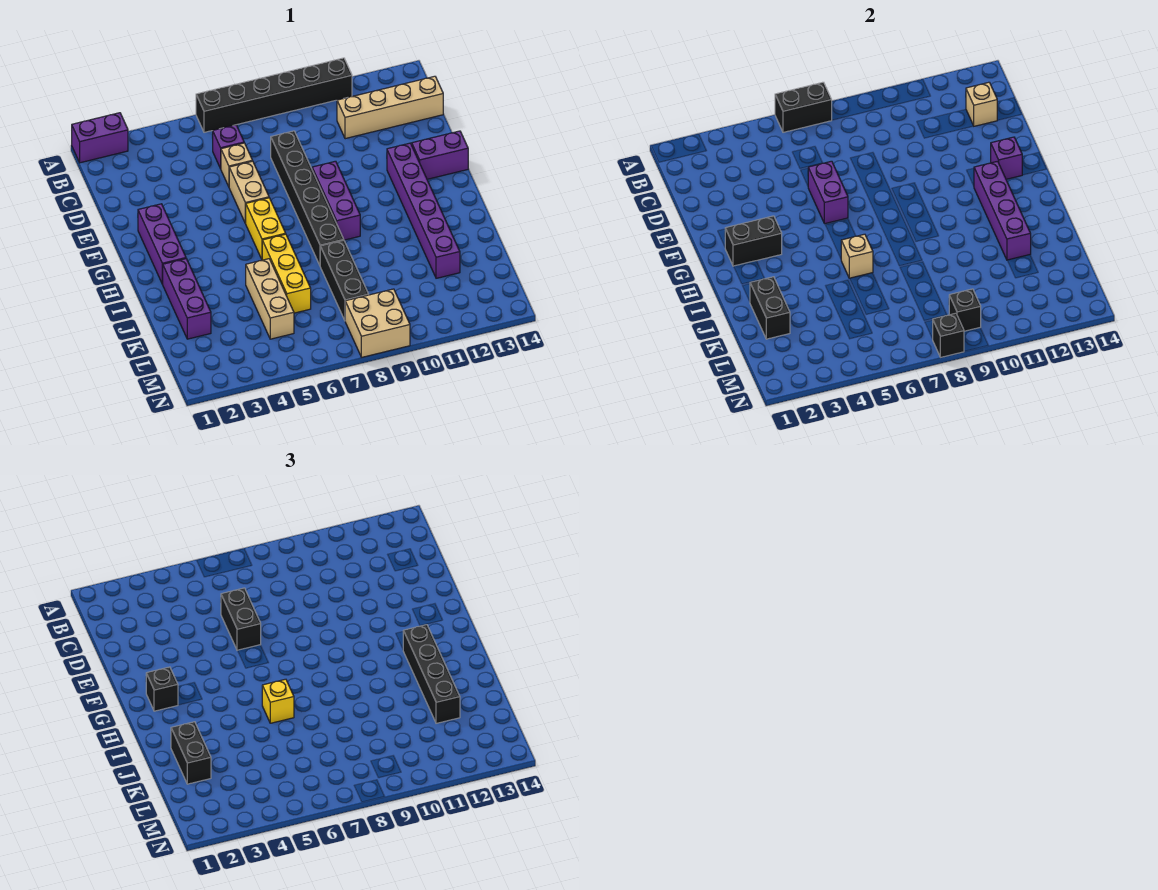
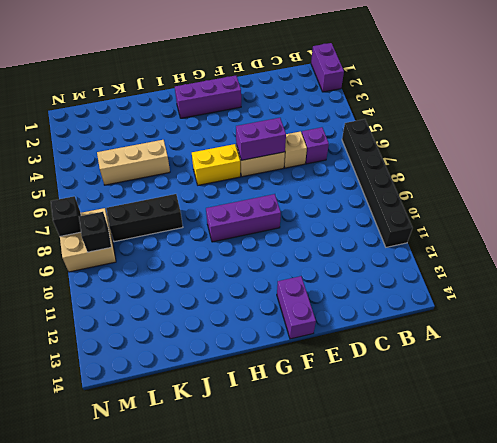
none -> tan brick C11:C14 level 1
none -> black brick D8:I8 level 1
none -> purple brick F12:K12 level 1
none -> purple brick I2:K2 level 1

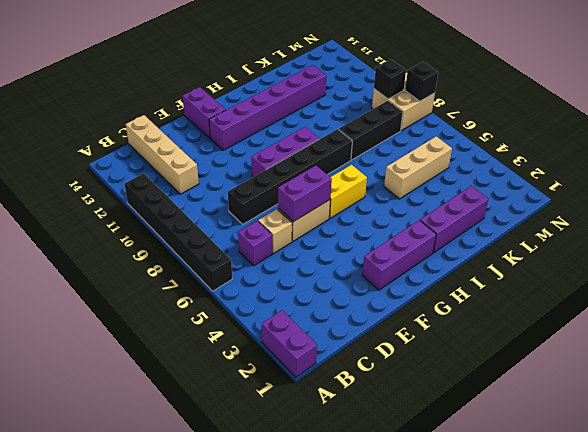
none -> yellow brick I6:K6 level 1
none -> black brick A6:A7 level 2
none -> tan brick C13 level 2
none -> purple brick F13 level 2

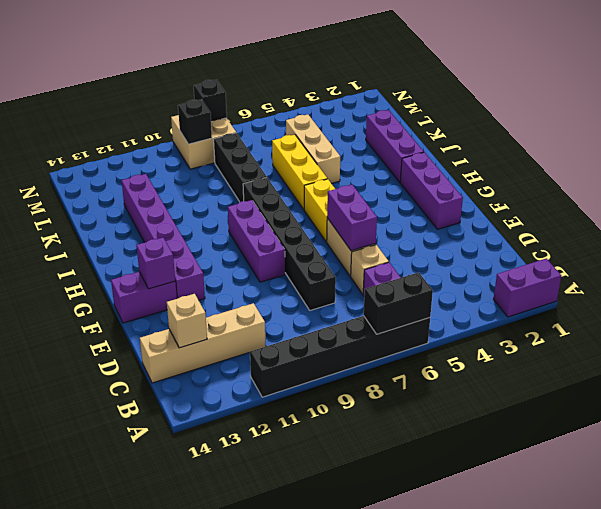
none -> black brick G2:G3 level 2
none -> purple brick G12:J12 level 2
none -> tan brick I6 level 2
none -> black brick J2:K2 level 2

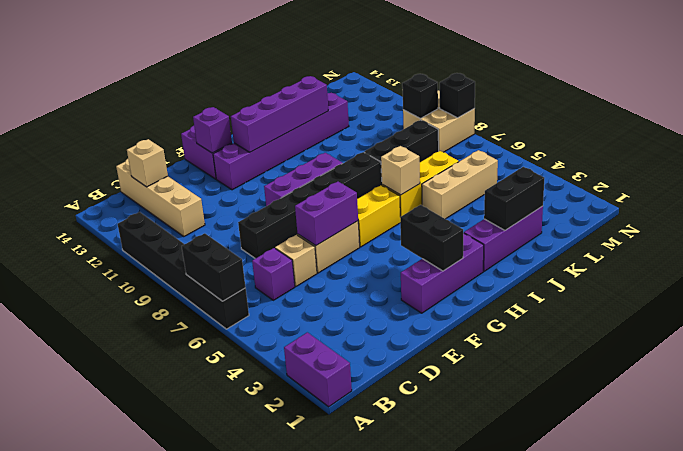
none -> black brick D6:E6 level 3
none -> black brick G2 level 3
none -> black brick H12:K12 level 3
none -> yellow brick I6 level 3

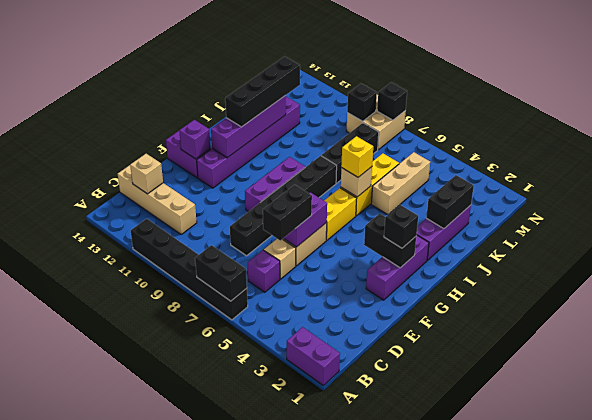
none -> black brick J2:K2 level 3

